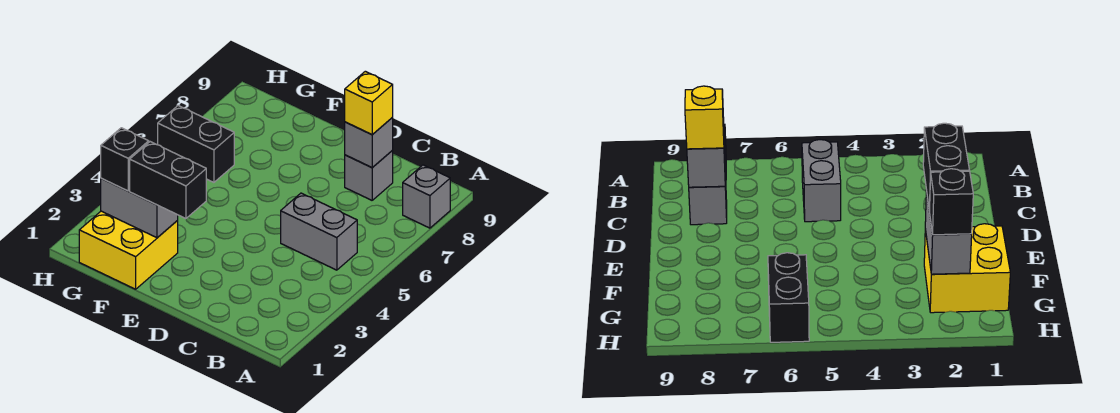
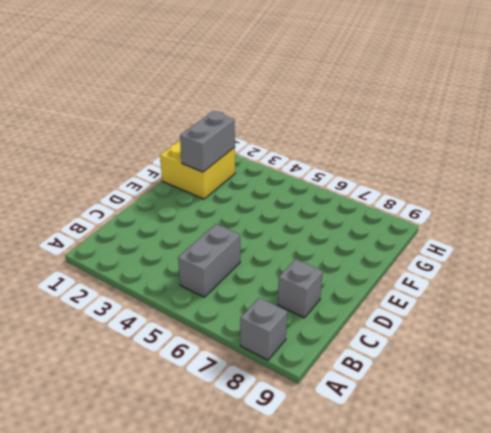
none -> black brick G6:H6 level 1
none -> grey brick C8 level 2

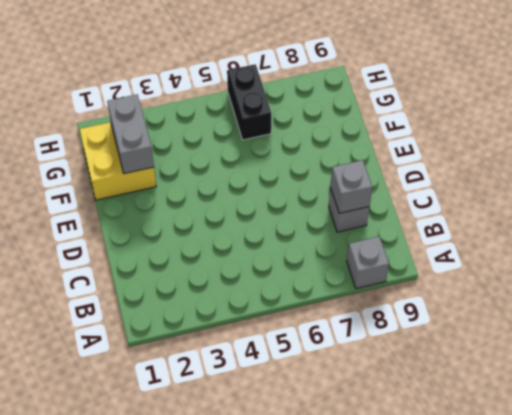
none -> grey brick B5:C5 level 1
none -> yellow brick C8 level 3

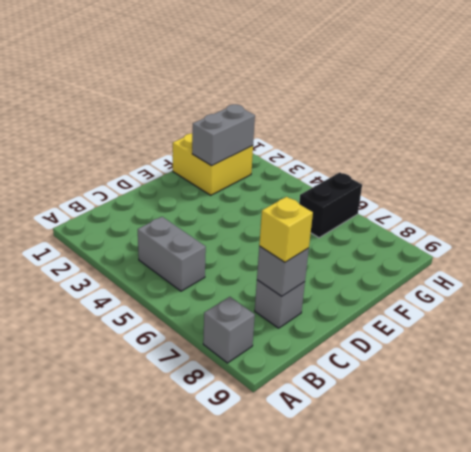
grey brick B4:B5 level 1 -> grey brick B5:C5 level 1
none -> black brick E2:F2 level 3
none -> black brick G2 level 3

